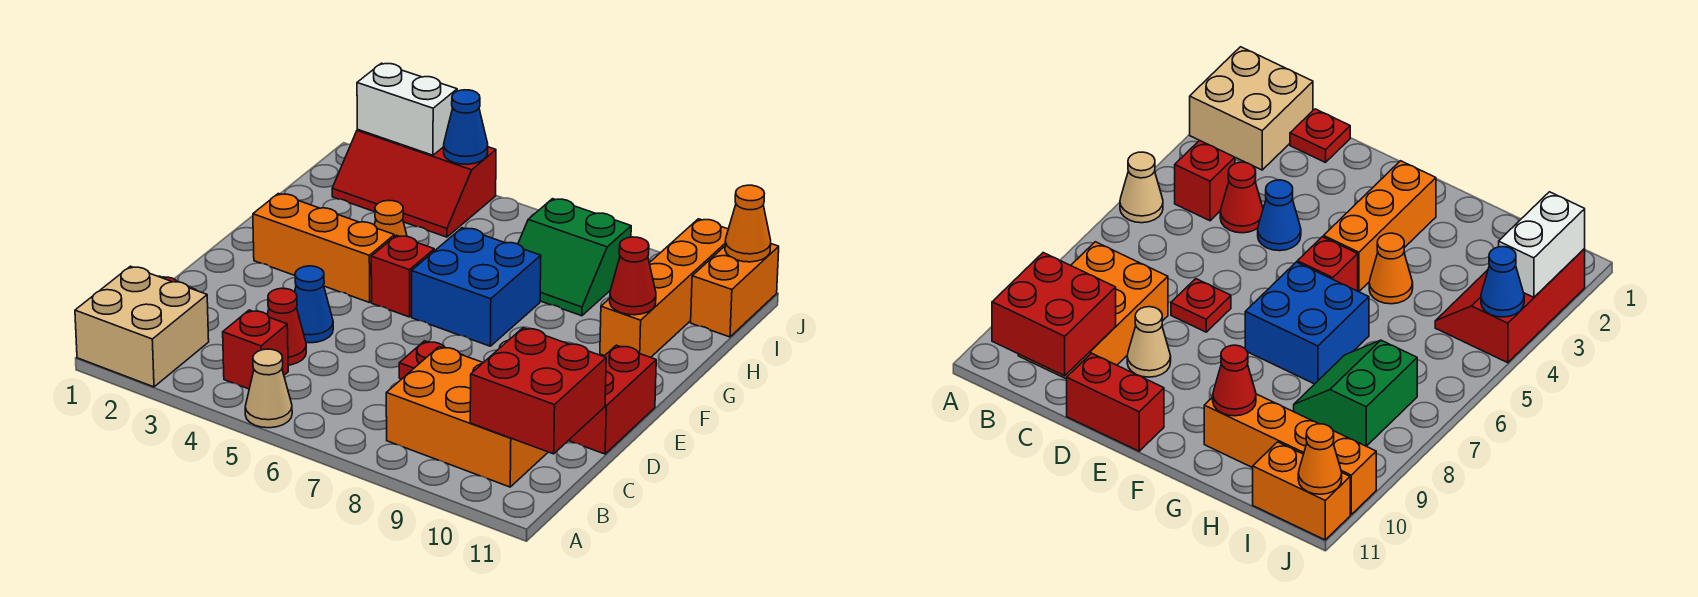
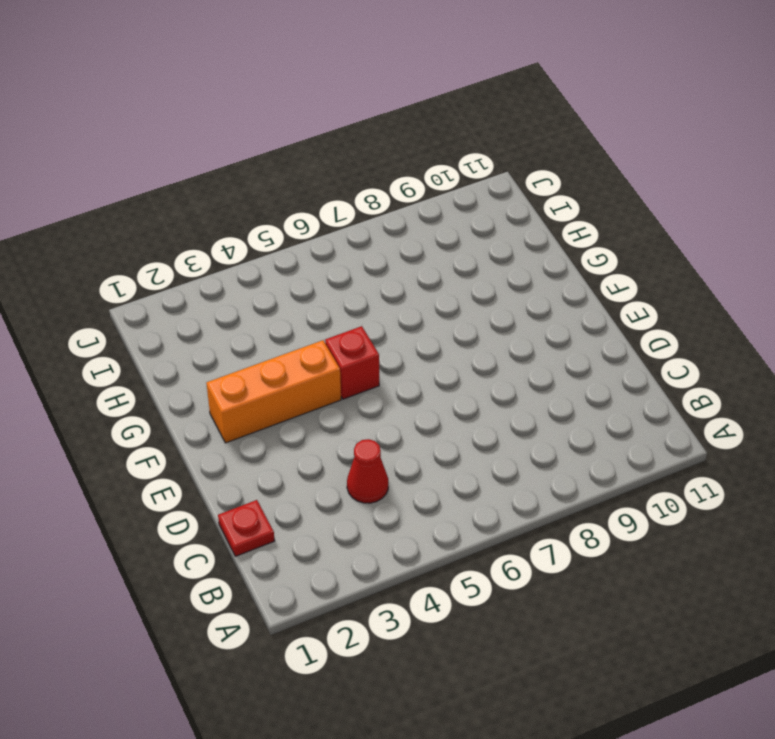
none -> tan brick A1:B2 level 1
none -> tan cone A5 level 1
none -> red brick B4 level 1

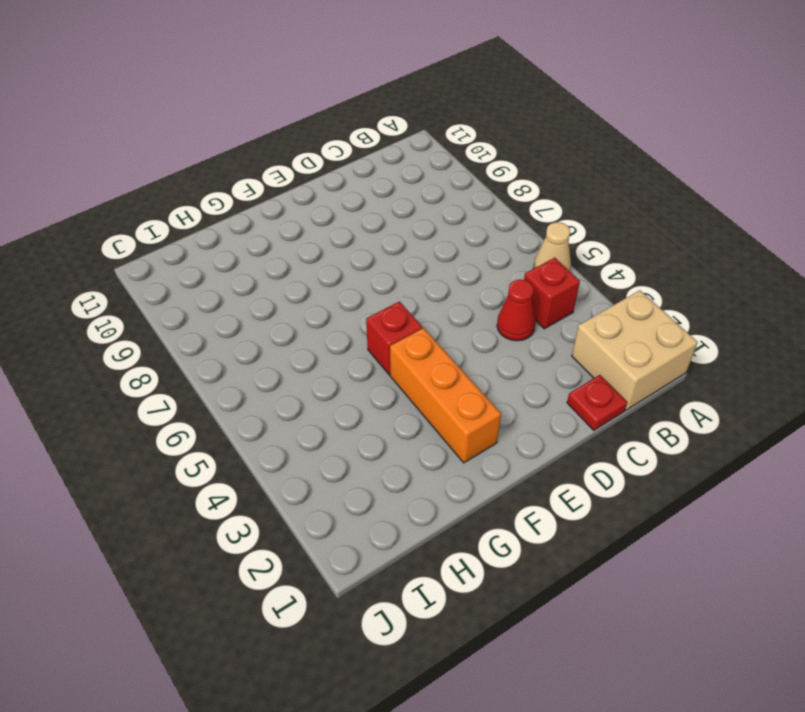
none -> orange brick B8:C10 level 1
none -> blue cone D4 level 1
none -> red plate D7 level 1

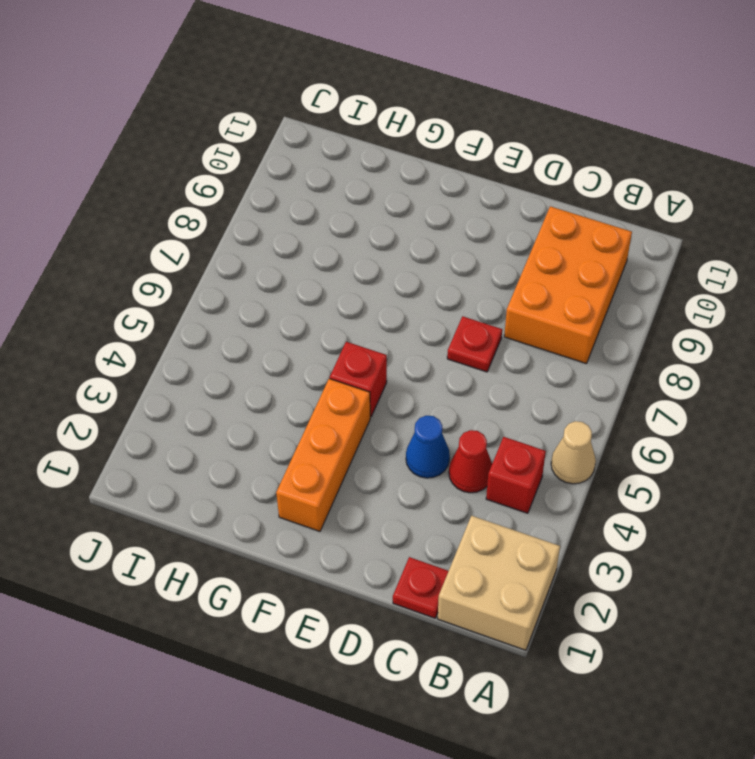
none -> tan cone D9 level 1
none -> red brick D11:E11 level 1
none -> blue brick F6:G7 level 1

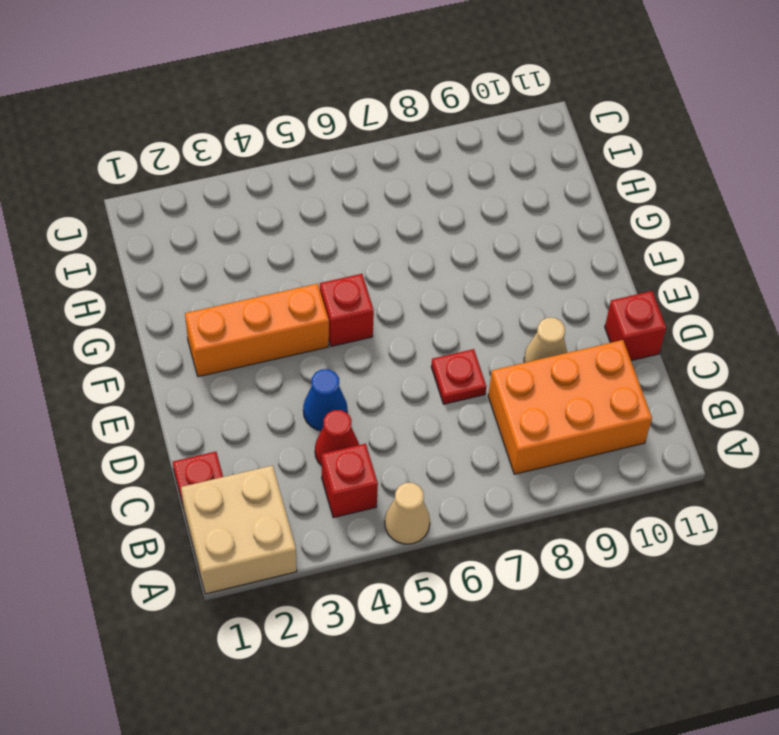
red brick D11 level 1 -> red brick D11:E11 level 1
none -> blue brick F6:G7 level 1
none -> orange cone G4 level 1
none -> orange brick G10:J10 level 1

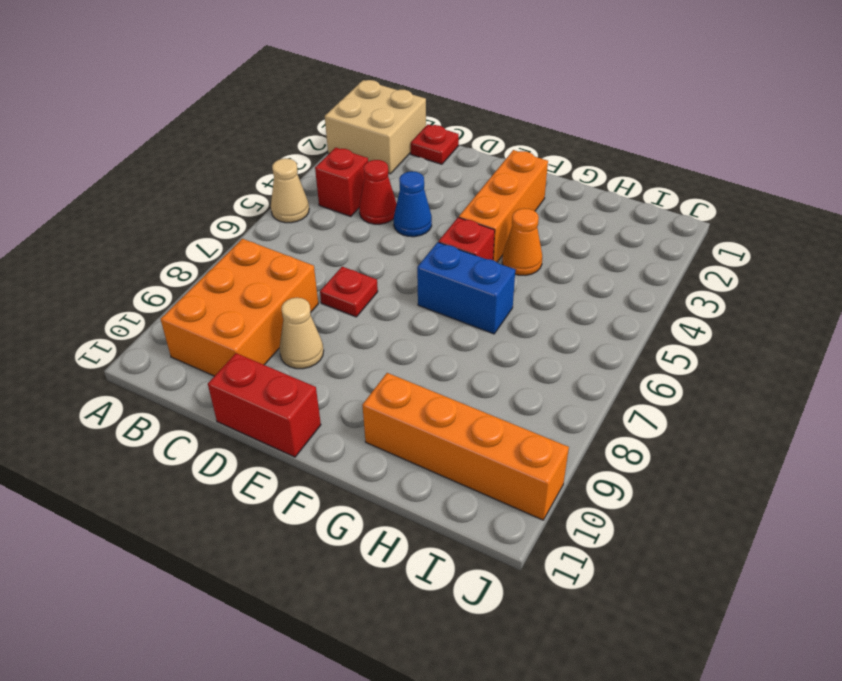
blue brick F6:G6 level 1 -> blue brick F6:G7 level 1
none -> green slope H7:I8 level 1 top I
none -> red slope I2:J4 level 1 top J
none -> orange brick I11:J11 level 1

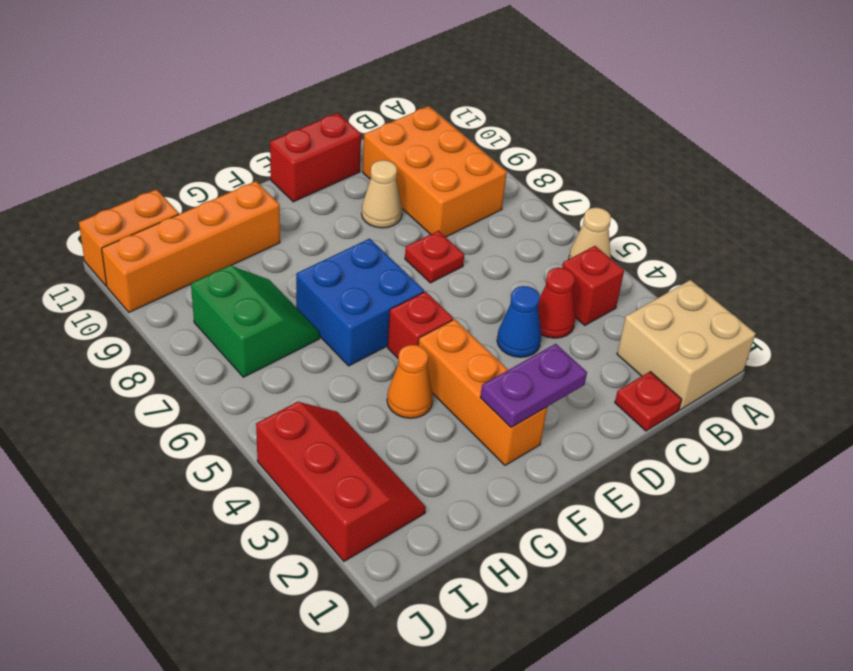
purple plate E2:F2 level 2 -> none
none -> red brick B10:C11 level 2
none -> red cone G10 level 2
none -> white brick J2:J3 level 2

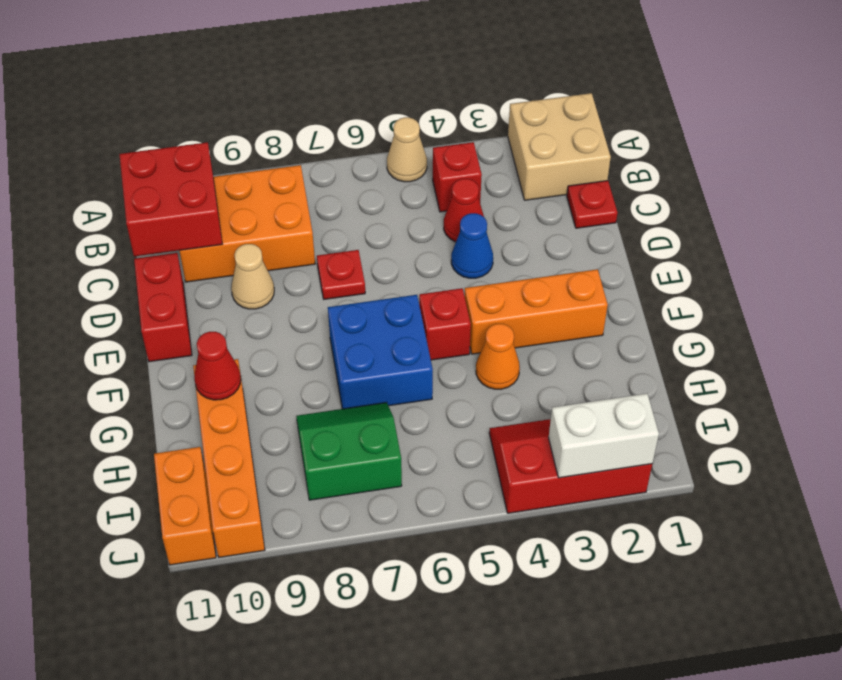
none -> blue cone J4 level 2
none -> orange cone J11 level 2

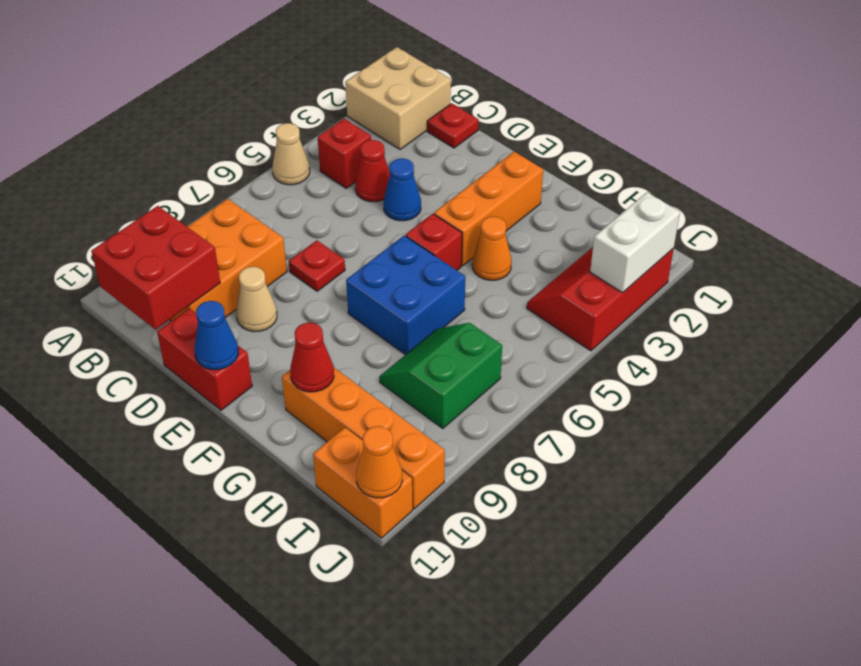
blue cone E11 level 2 -> blue cone J4 level 2

